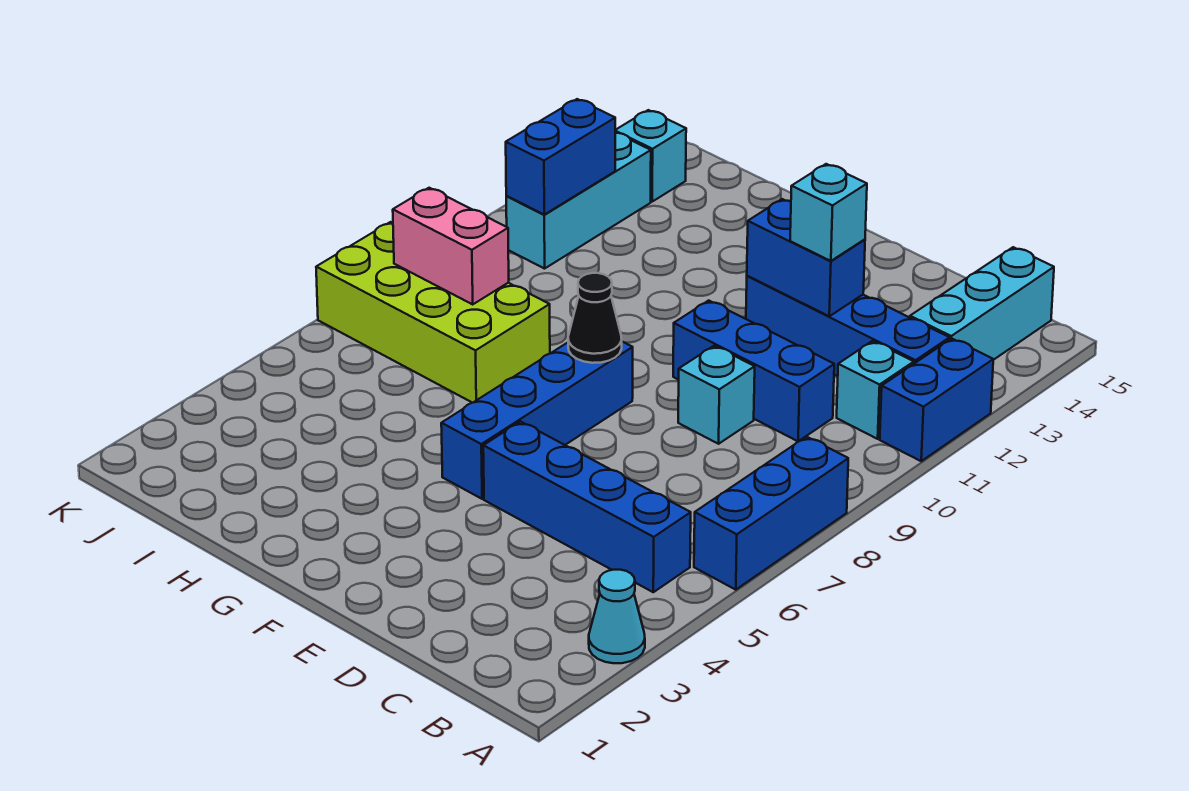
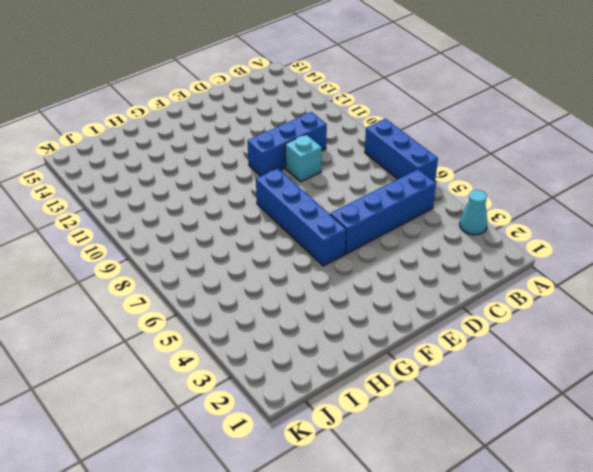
none -> blue brick A11:A12 level 1
none -> cyan brick B11 level 1
none -> blue brick B12:E12 level 1

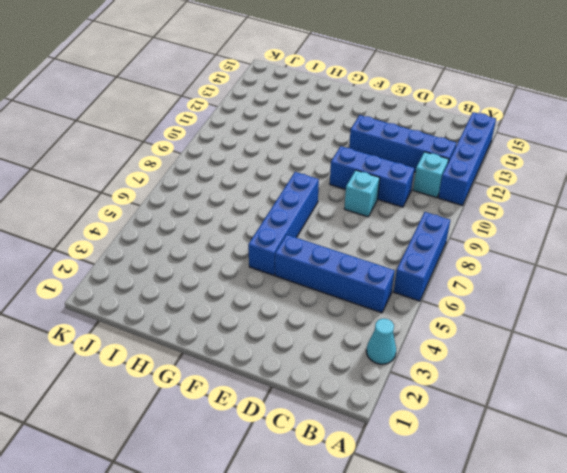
blue brick A11:A14 level 1 -> blue brick A11:A12 level 1
none -> cyan brick B13:B15 level 1
none -> lime brick H7:K8 level 1
none -> cyan brick J11:J13 level 1

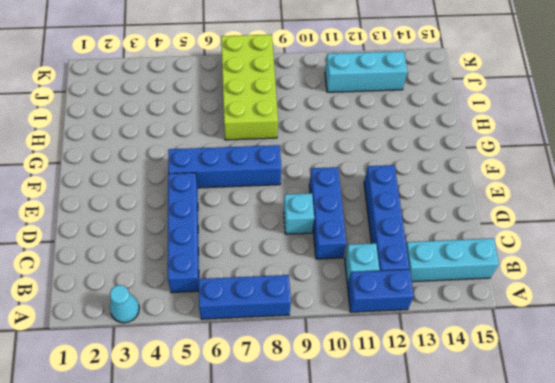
none -> cyan brick J14 level 1
none -> blue brick D12:E12 level 2
none -> black cone F8 level 2

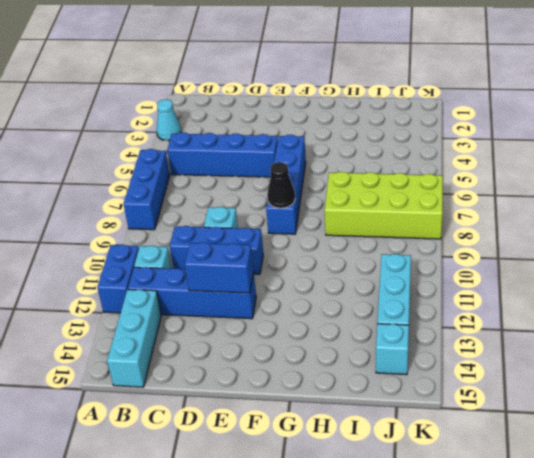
none -> pink brick I8:J8 level 2
none -> blue brick J11:J12 level 2
none -> cyan brick D12 level 3

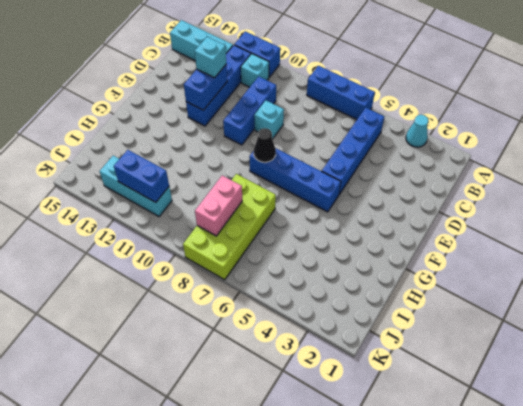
none -> cyan brick J14 level 1

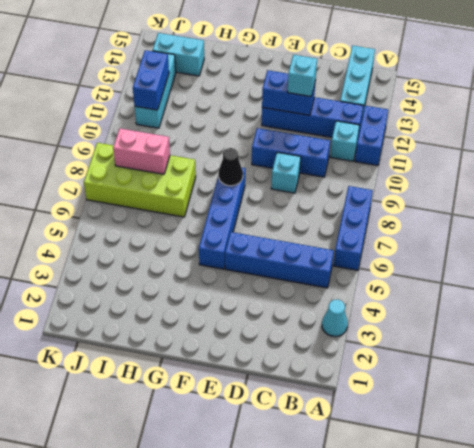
cyan brick I14:J14 level 1 -> cyan brick J14 level 1

